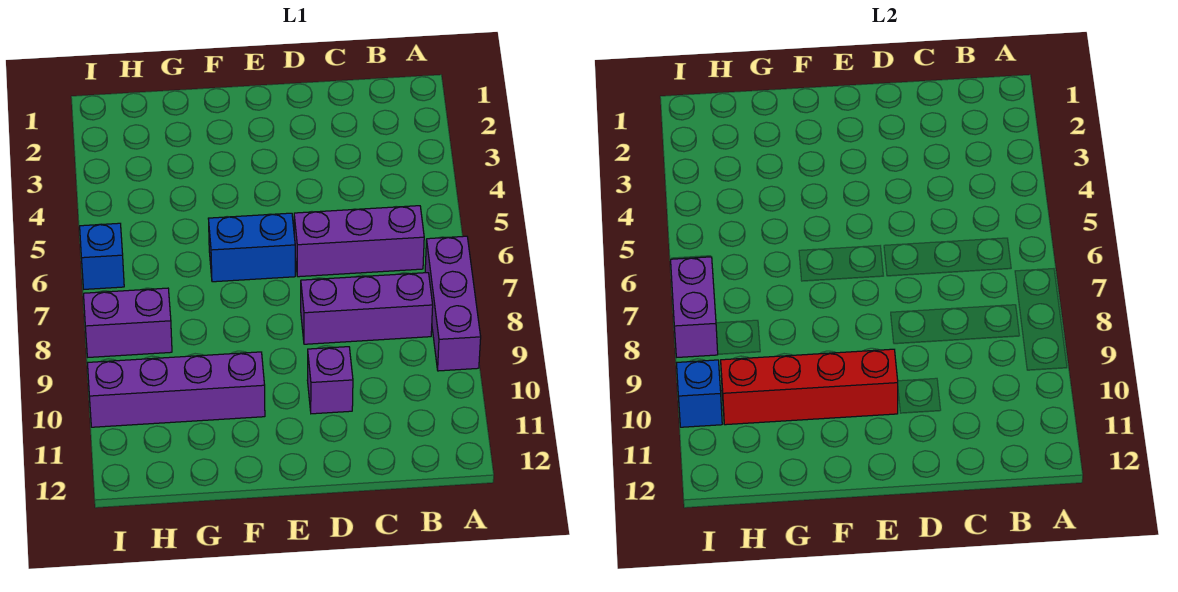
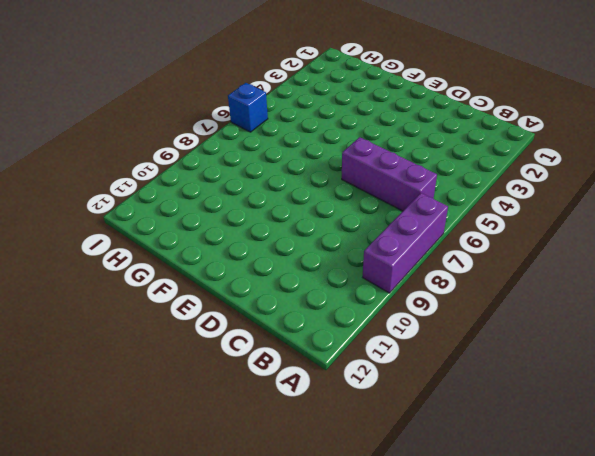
none -> purple brick B8:D8 level 1
none -> purple brick D10 level 1

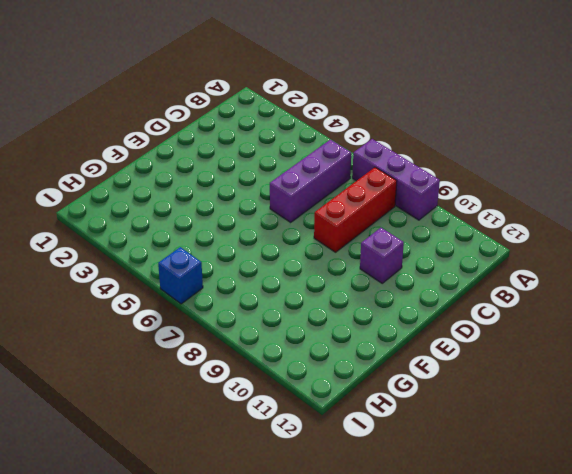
red brick B8:D8 level 1 -> purple brick B8:D8 level 1
none -> blue brick E6:F6 level 1
none -> purple brick F10:I10 level 1

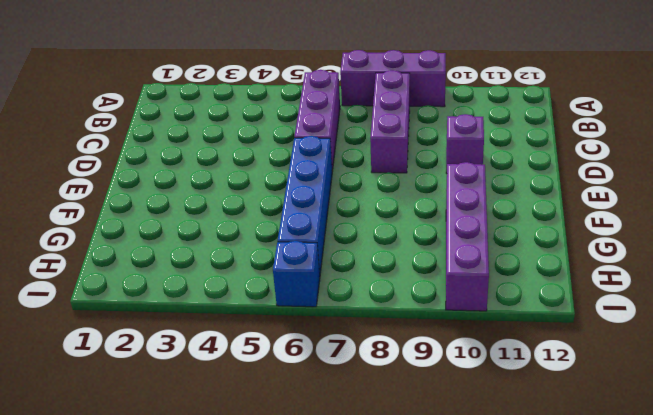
blue brick E6:H6 level 1 -> blue brick E6:F6 level 1
none -> purple brick H8:I8 level 1
none -> red brick E10:H10 level 2

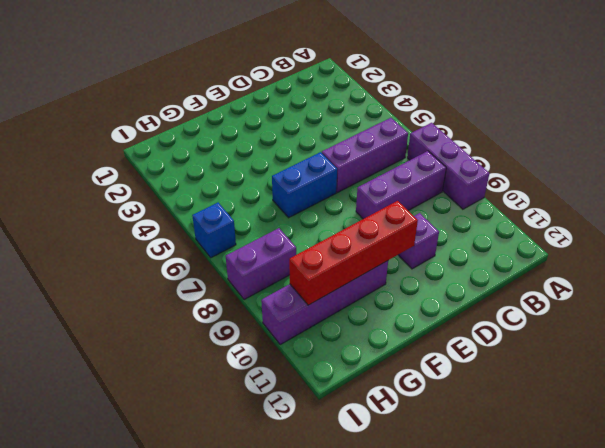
none -> purple brick I7:I8 level 2
none -> blue brick I10 level 2

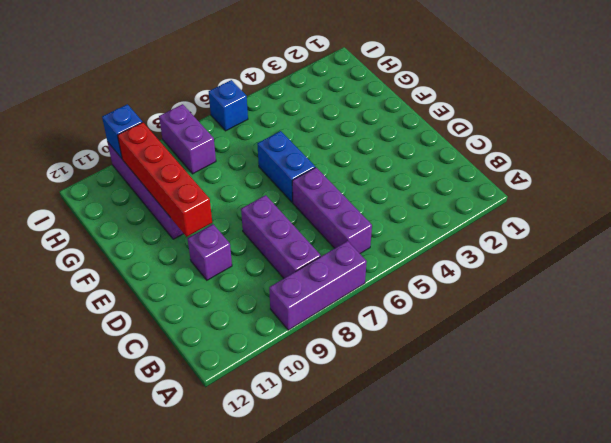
none -> purple brick I7:I8 level 2

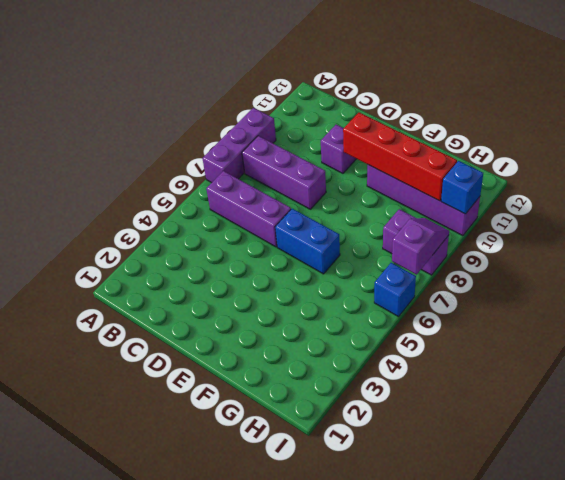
purple slope I7:I8 level 2 top 7 -> purple brick I7:I8 level 2

